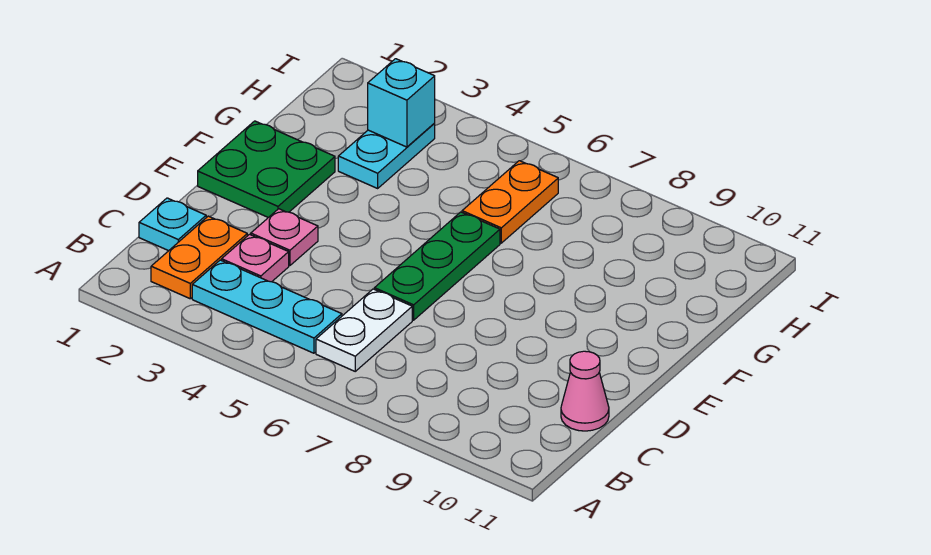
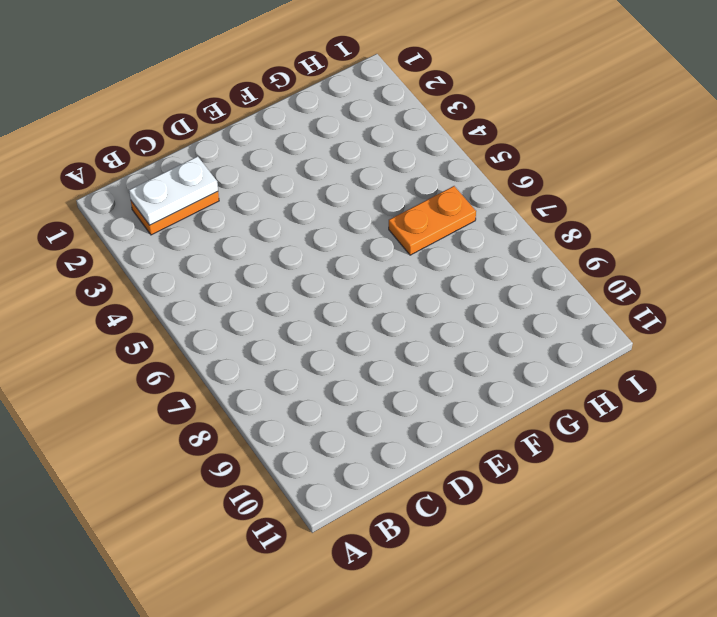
white plate B2:C2 level 2 -> white plate B6:C6 level 1
none -> cyan plate B3:B5 level 1
none -> cyan plate C1 level 1
none -> pink plate C3 level 1

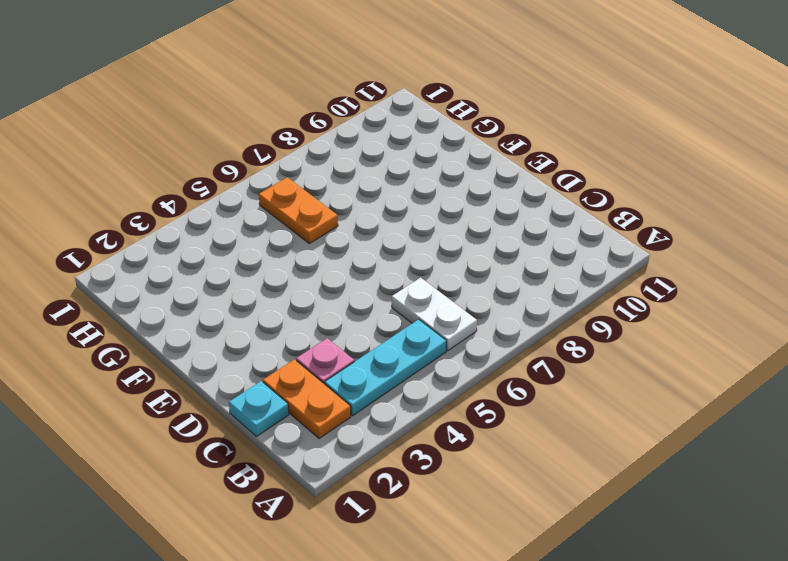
none -> pink cone C11 level 1
none -> pink plate D3 level 1
none -> green plate D6:F6 level 1

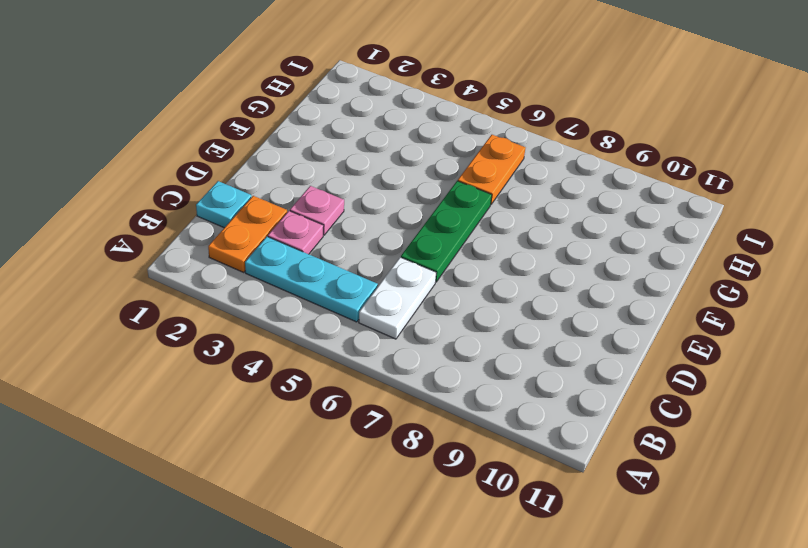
none -> pink cone C11 level 1
none -> green plate E1:F2 level 1
none -> cyan plate G3:H3 level 1

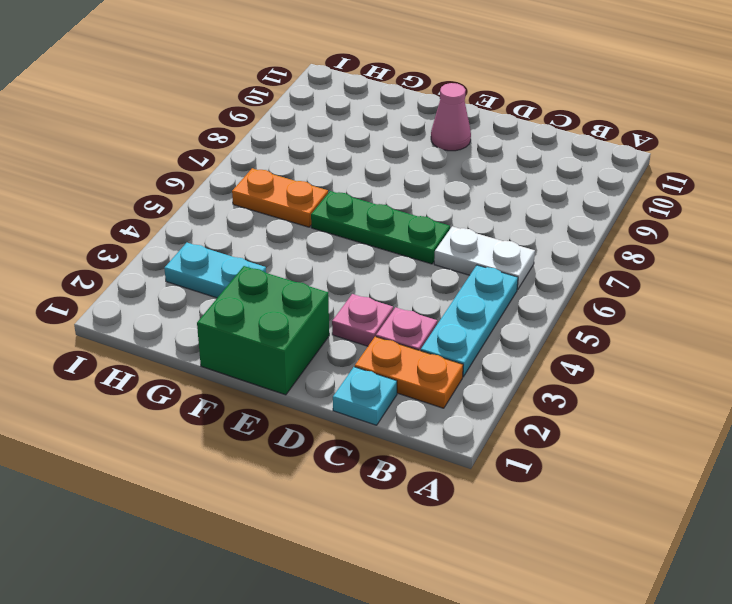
green brick E1:F2 level 1 -> green plate E1:F2 level 1
pink cone E10 level 1 -> pink cone C11 level 1
none -> cyan brick H3 level 2

